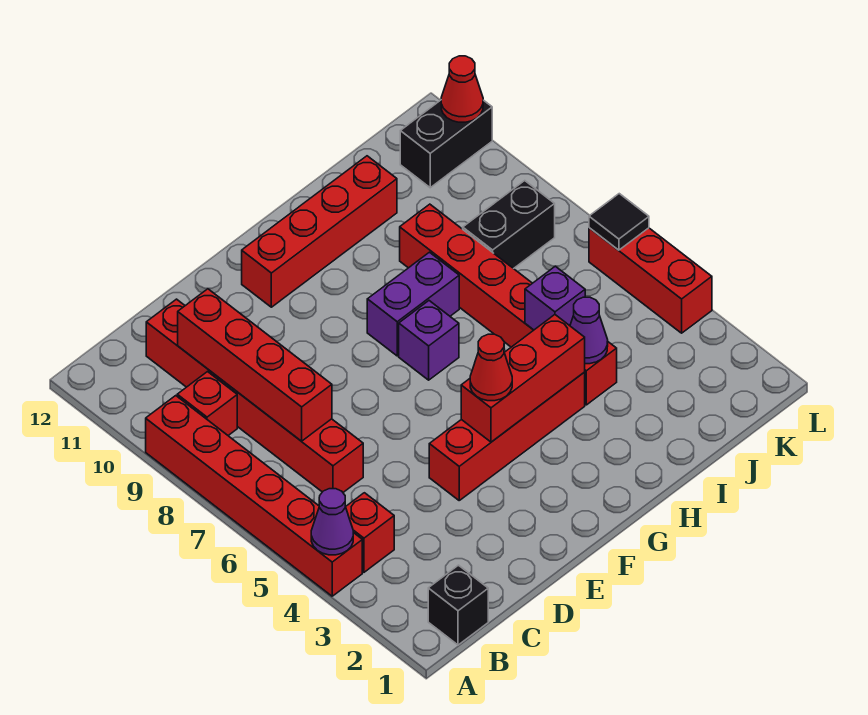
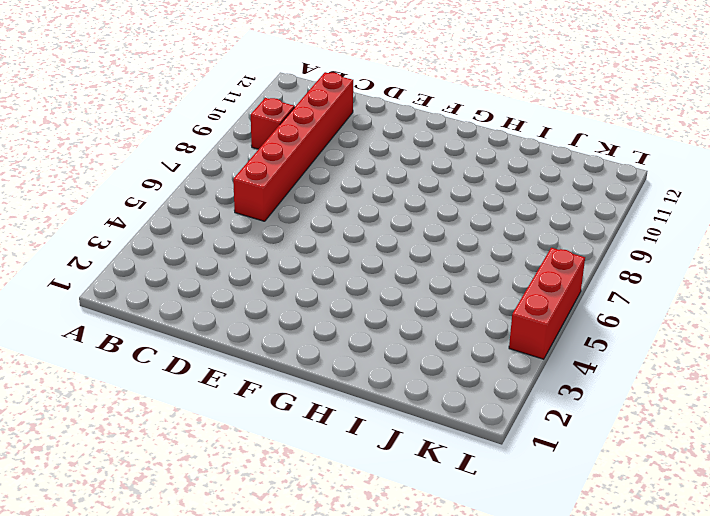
none -> red brick A4:A9 level 1
none -> black brick B1 level 1
none -> red brick B4 level 1

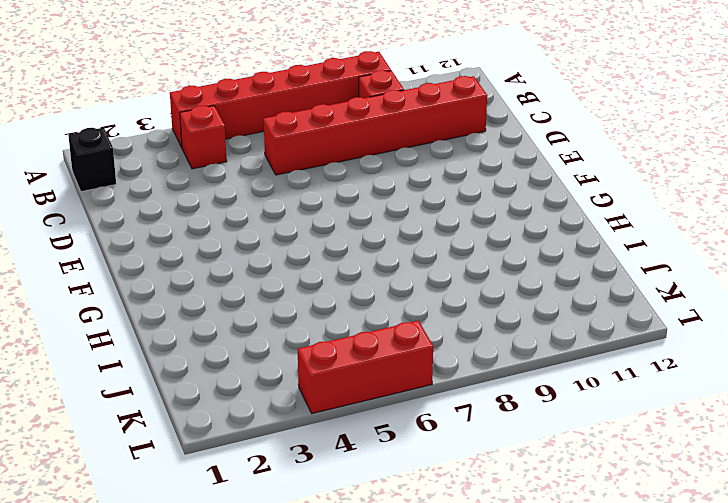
none -> red brick E4:H4 level 1
none -> red brick F11:I11 level 1
none -> purple brick G7 level 1

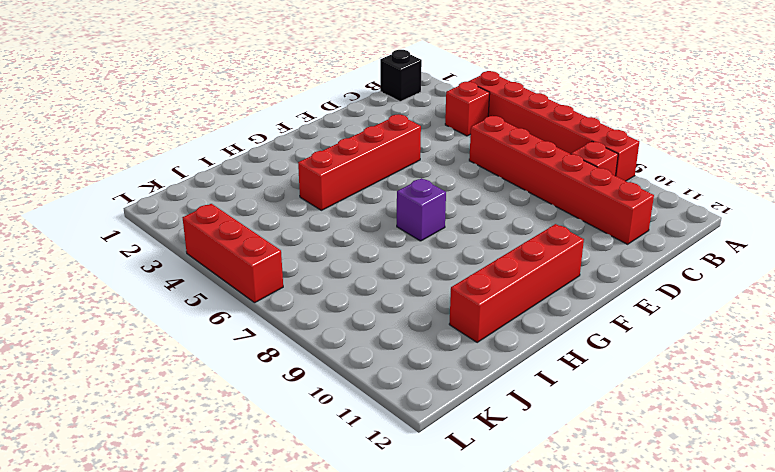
none -> purple brick G8:H8 level 1
none -> red brick I4:I9 level 1
none -> black brick J8:K8 level 1

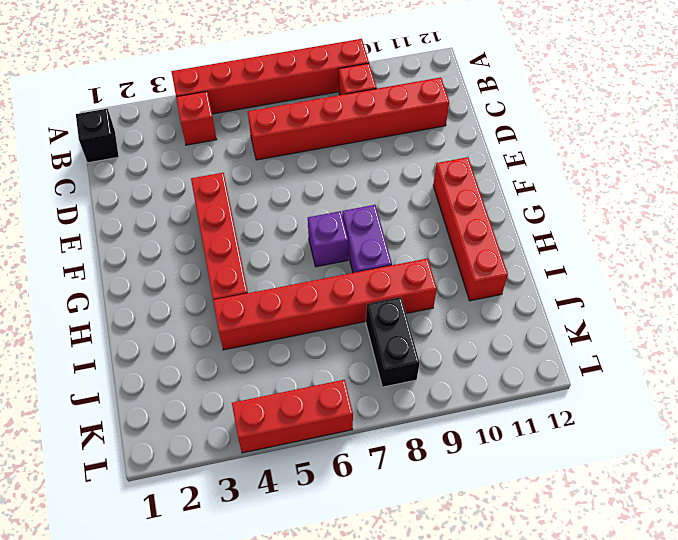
none -> black brick K11:L11 level 1
none -> purple cone A4 level 2
none -> red brick C7:C10 level 2

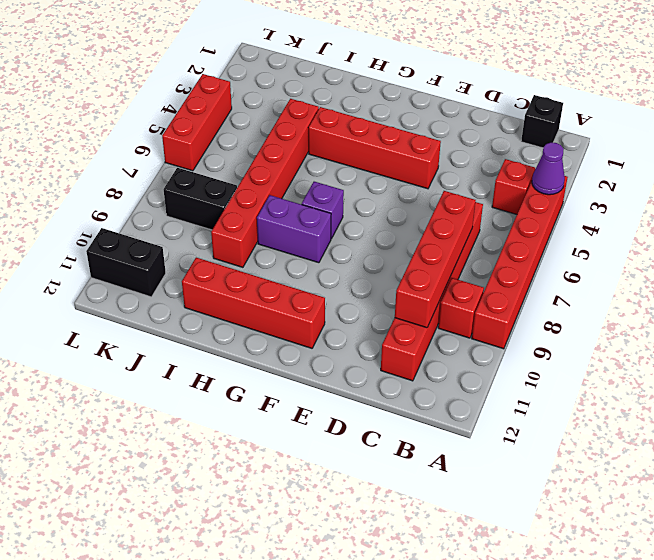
none -> red brick F4:H4 level 2
none -> purple cone I4 level 2
none -> purple brick I5 level 2

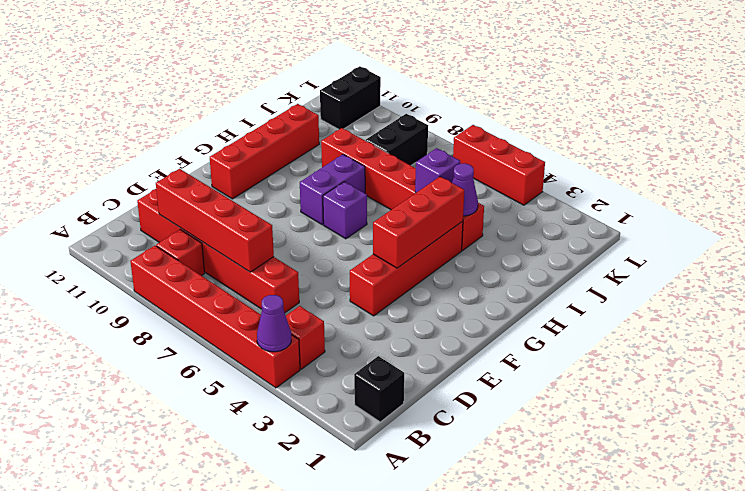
none -> black tile L6 level 2
none -> red cone L11 level 2
none -> red cone F4 level 3

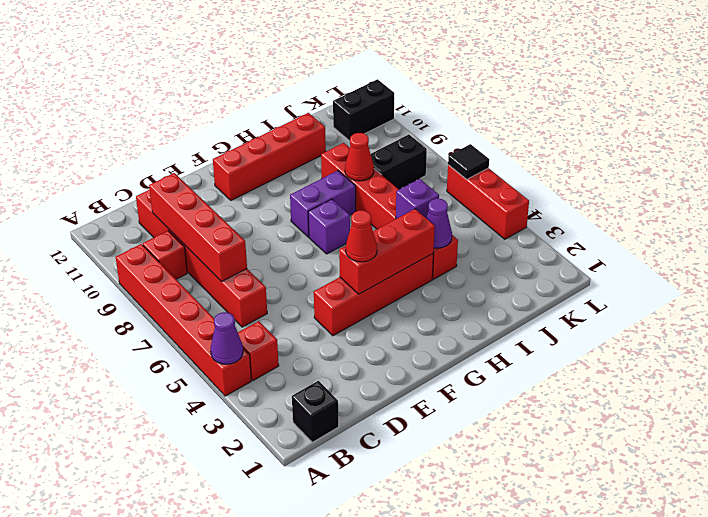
red cone I8 level 2 -> red cone L11 level 2

